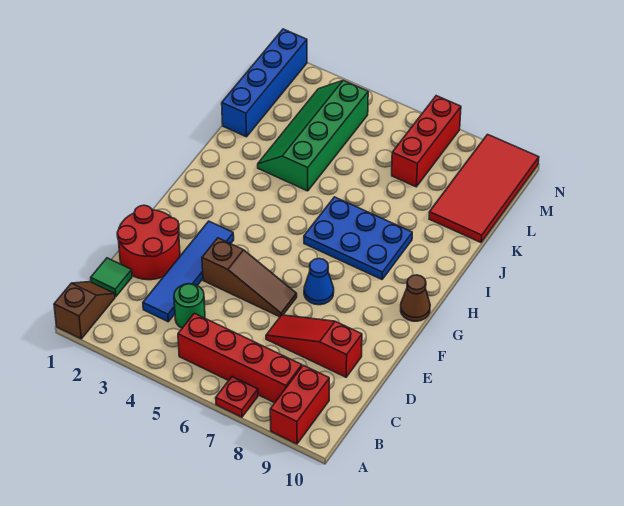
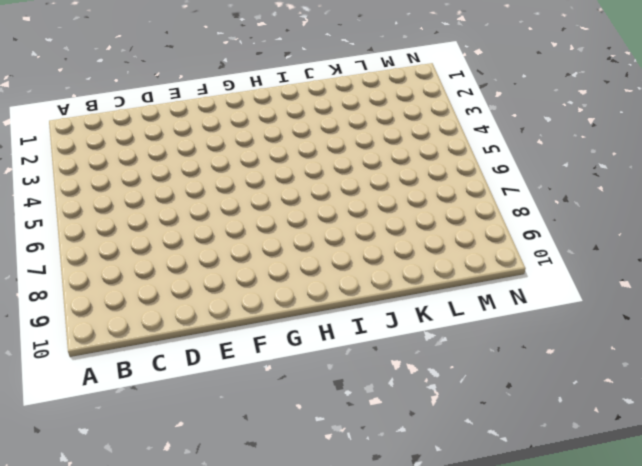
none -> brown slope A1:B1 level 1 top A
none -> red plate A7 level 1
none -> red brick A9:B9 level 1

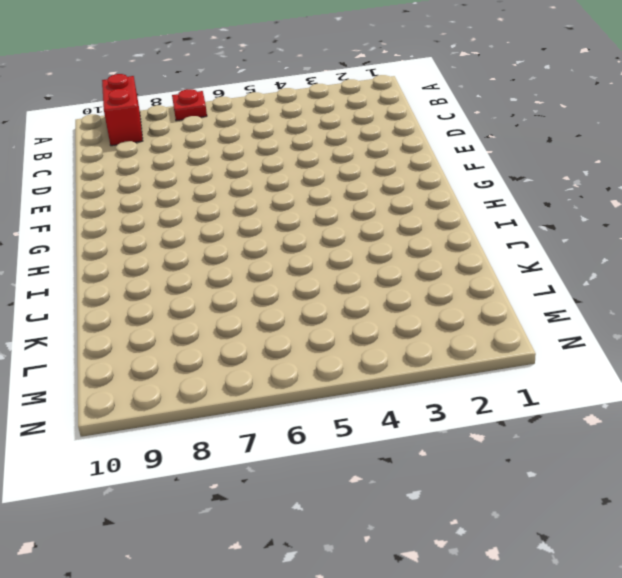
none -> brown slope A1:B1 level 1 top A
none -> red brick B5:B8 level 1
none -> green tile C1 level 1

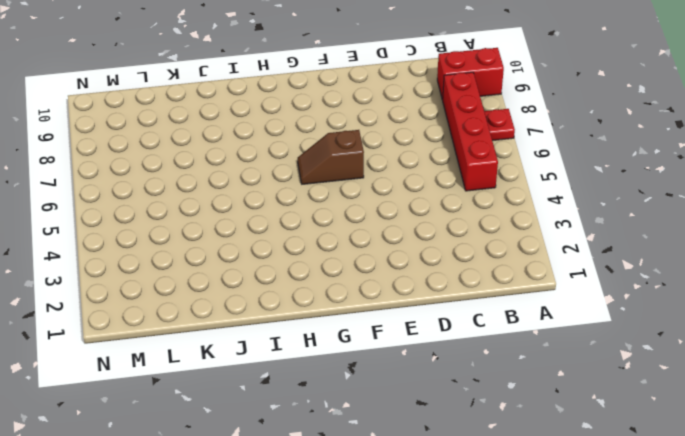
brown slope F6:G6 level 1 top F -> brown slope A1:B1 level 1 top A
none -> green tile C1 level 1
none -> blue tile C3:F3 level 1
none -> green round brick C4 level 1

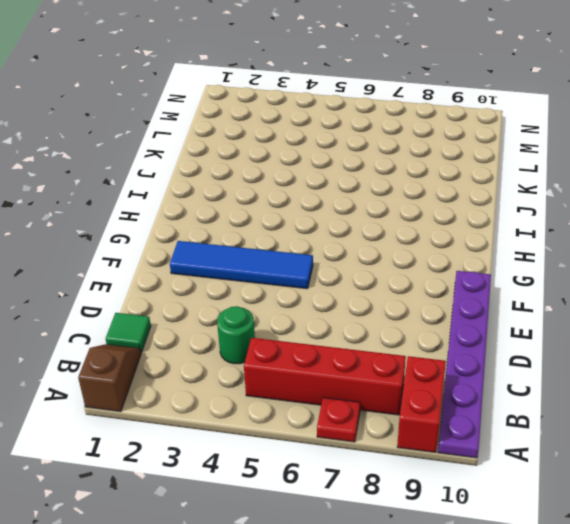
purple plate A10:F10 level 1 -> none
blue tile F2:F5 level 1 -> blue tile C3:F3 level 1
none -> red round brick D1:E2 level 1
none -> red slope D7:D9 level 1 top 9
none -> brown slope E4:E6 level 1 top 4

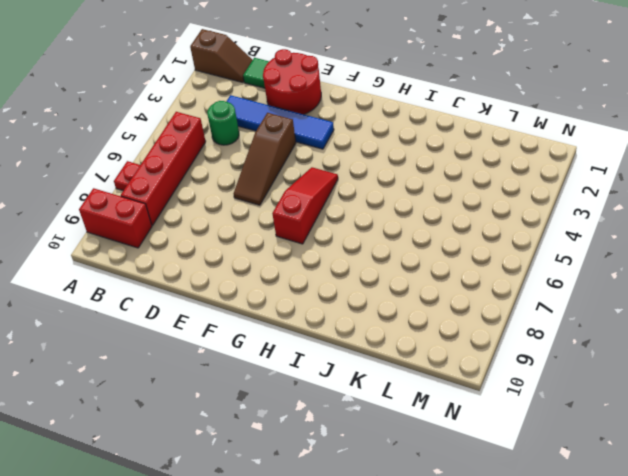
red slope G5:G7 level 1 top 7 -> red slope D7:D9 level 1 top 9
none -> blue cone F7 level 1
none -> brown cone G10 level 1
none -> blue plate H6:I8 level 1

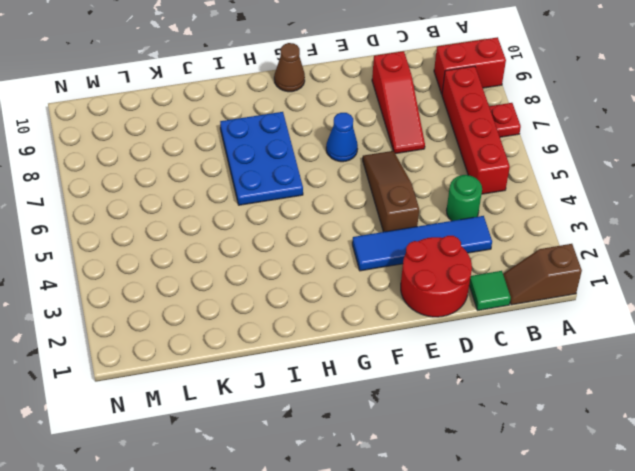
none -> green slope J3:M4 level 1 top 4
none -> blue brick K1:N1 level 1
none -> red tile K9:N10 level 1

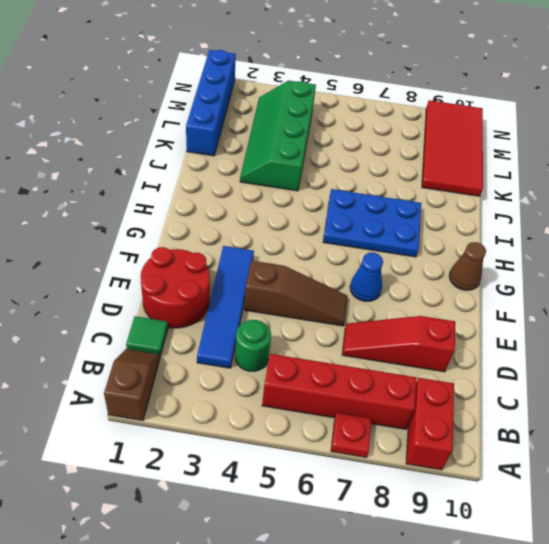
none -> red brick L7:N7 level 1

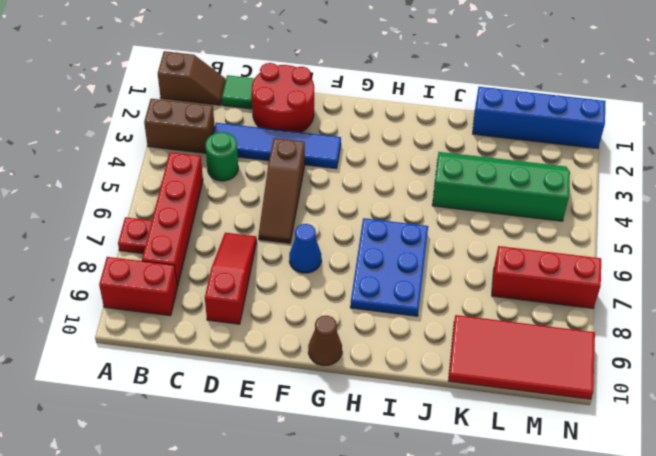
brown brick A3:B3 level 1 -> none

